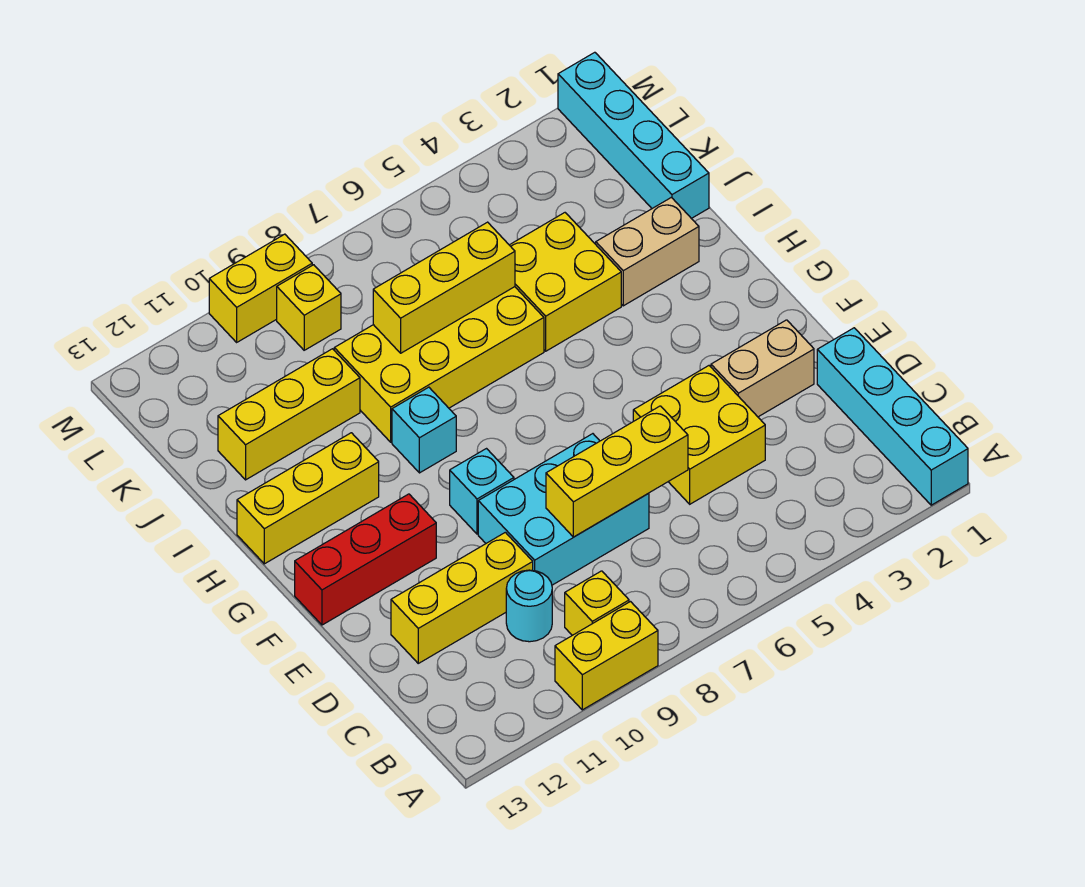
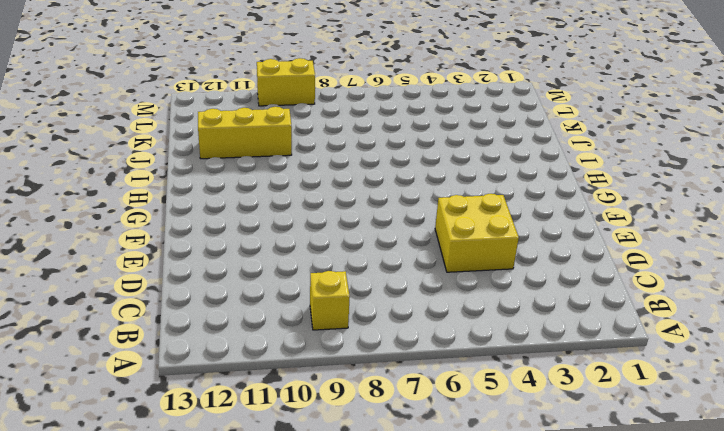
none -> cyan brick A1:D1 level 1
none -> yellow brick A9:A10 level 1
none -> cyan round brick C10 level 1

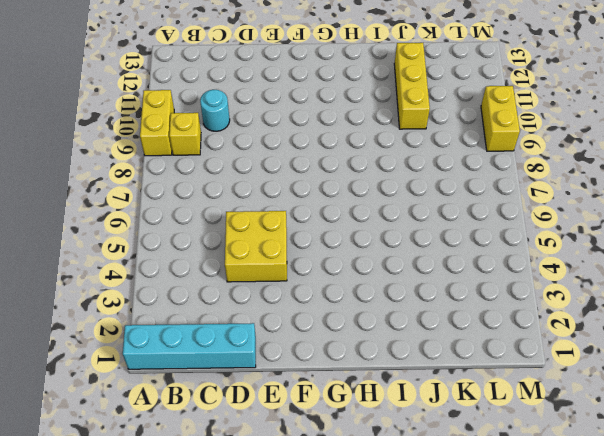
none -> cyan brick D7:E9 level 1
none -> yellow brick D10:D12 level 1
none -> tan brick E2:E3 level 1

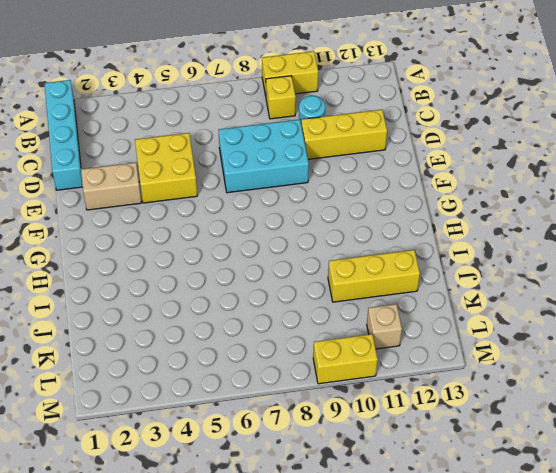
tan brick L11 level 1 -> none
none -> cyan brick F9 level 1
none -> red brick F11:F13 level 1
none -> cyan brick H9 level 1

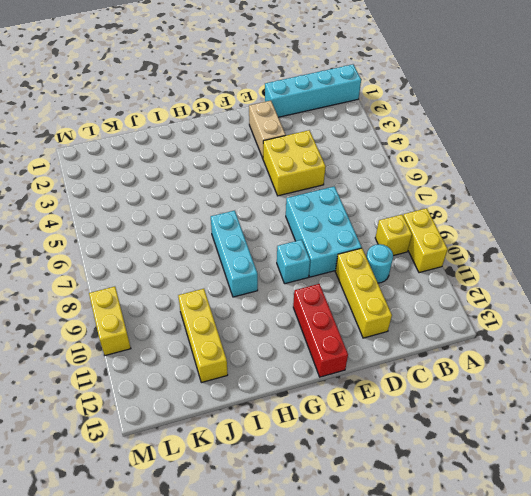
cyan brick H7:H9 level 1 -> cyan brick H9 level 1
none -> yellow brick H11:H13 level 1
none -> tan brick I2:I3 level 1
none -> yellow brick I4:J5 level 1

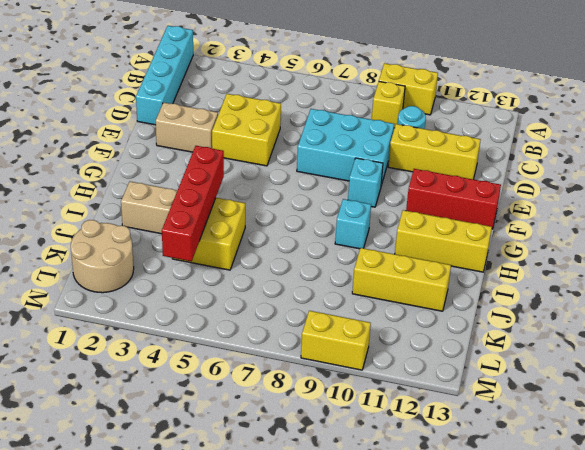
red brick H4:K4 level 2 -> none
tan round brick K1:L2 level 1 -> cyan brick J1:M1 level 1
none -> yellow brick I6:J9 level 1
none -> yellow brick L9 level 1
none -> yellow brick D6:D8 level 2

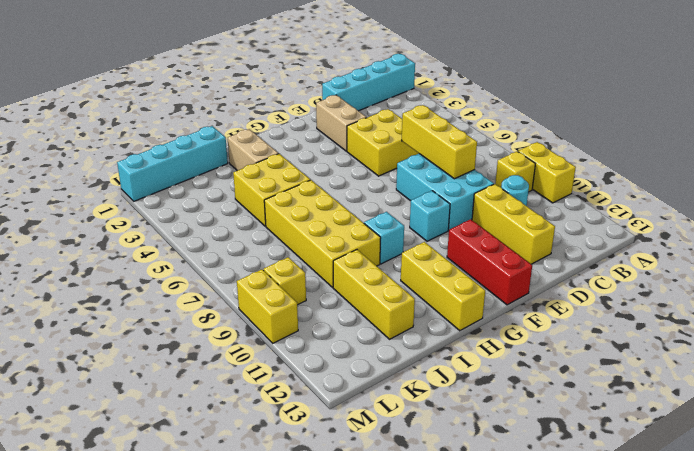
none -> yellow brick J6:J8 level 2

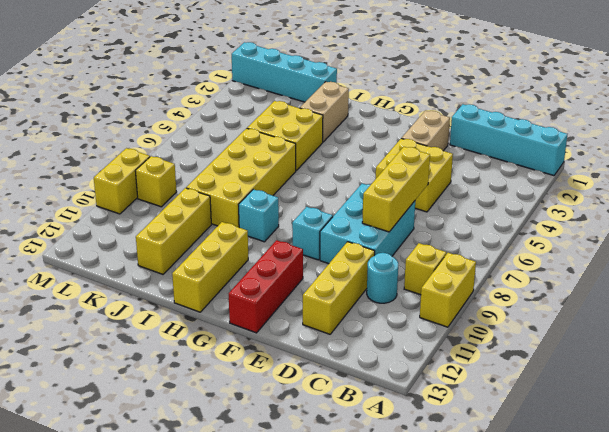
none -> yellow brick J6:J8 level 2

